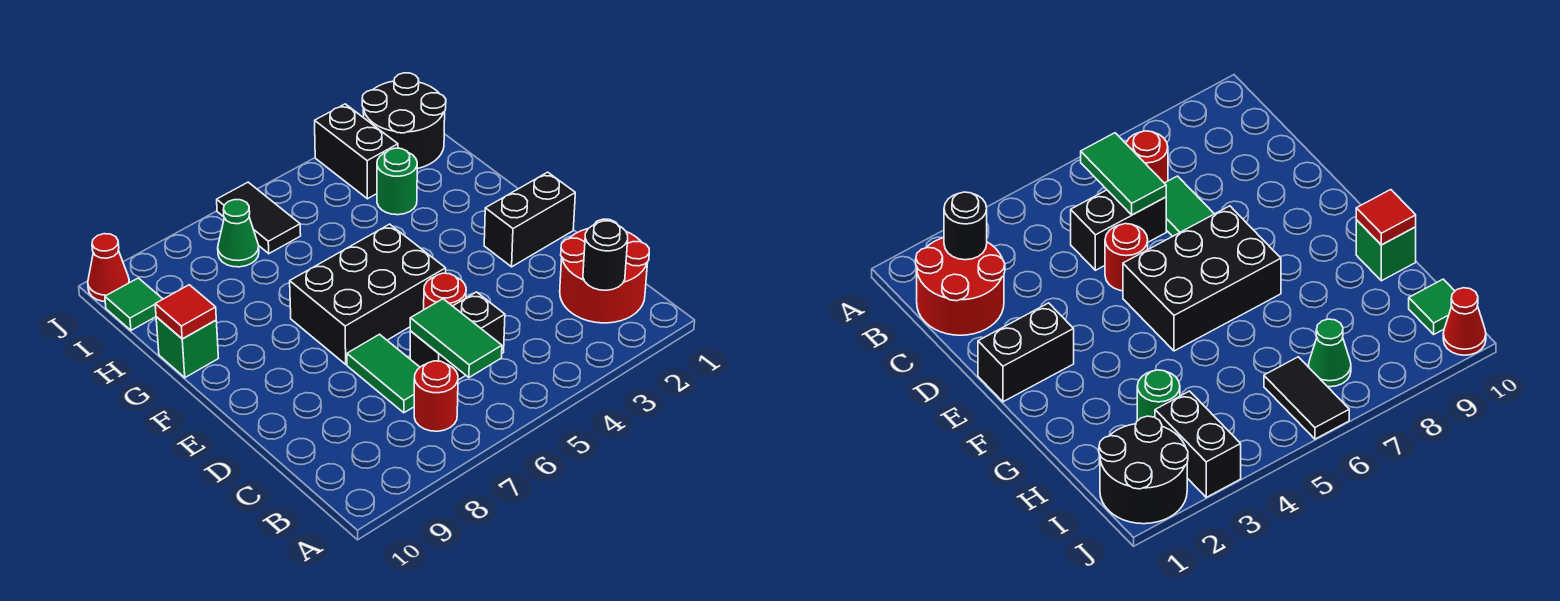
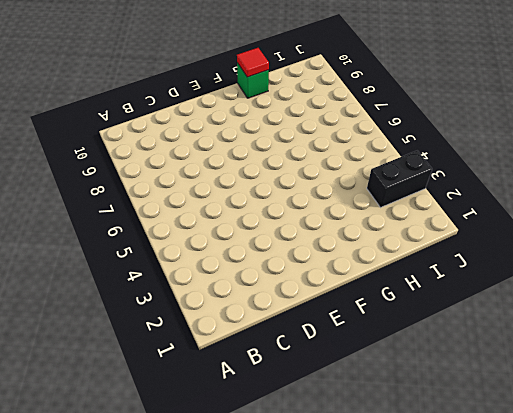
none -> red round brick B1:C2 level 1
none -> red round brick B7 level 1
none -> black brick C5:C6 level 1

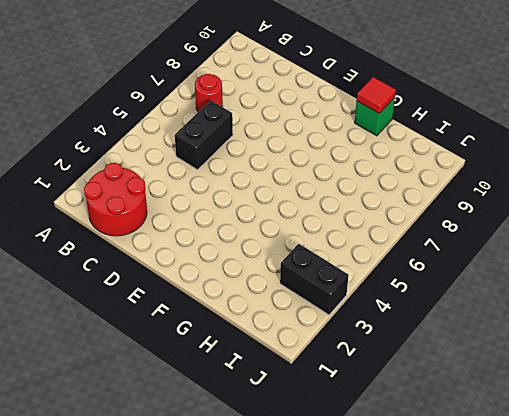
none -> green tile C7:D7 level 1
none -> red round brick D5 level 1
none -> black brick E1:E2 level 1

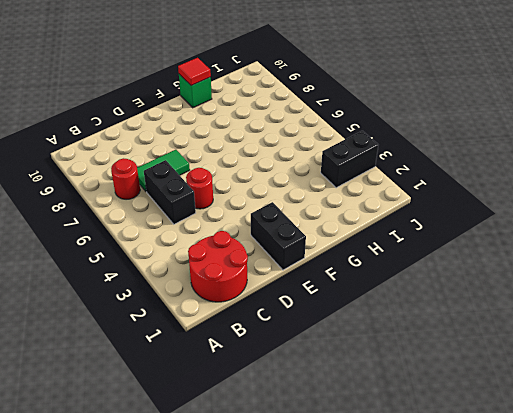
none -> black brick E5:F7 level 1
none -> green round brick H3 level 1
none -> black round brick I1:J2 level 1

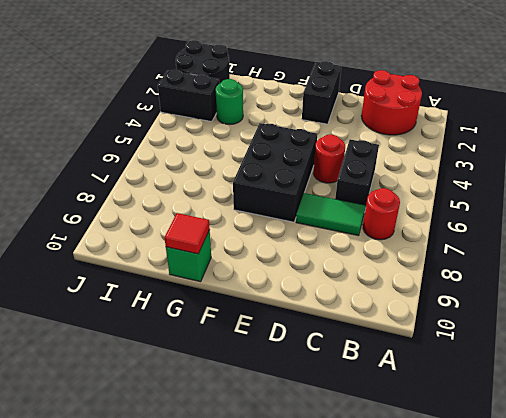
none -> black tile I6:J6 level 1
none -> green cone I7 level 1
none -> green tile I10 level 1

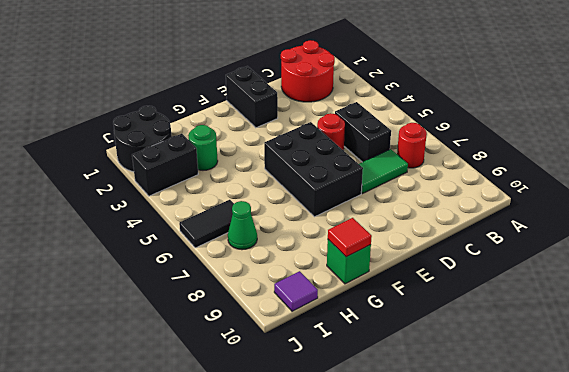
purple tile I10 level 1 -> green tile I10 level 1
none -> red cone J10 level 1
none -> black round brick B2 level 2
none -> green tile B6:C6 level 2

